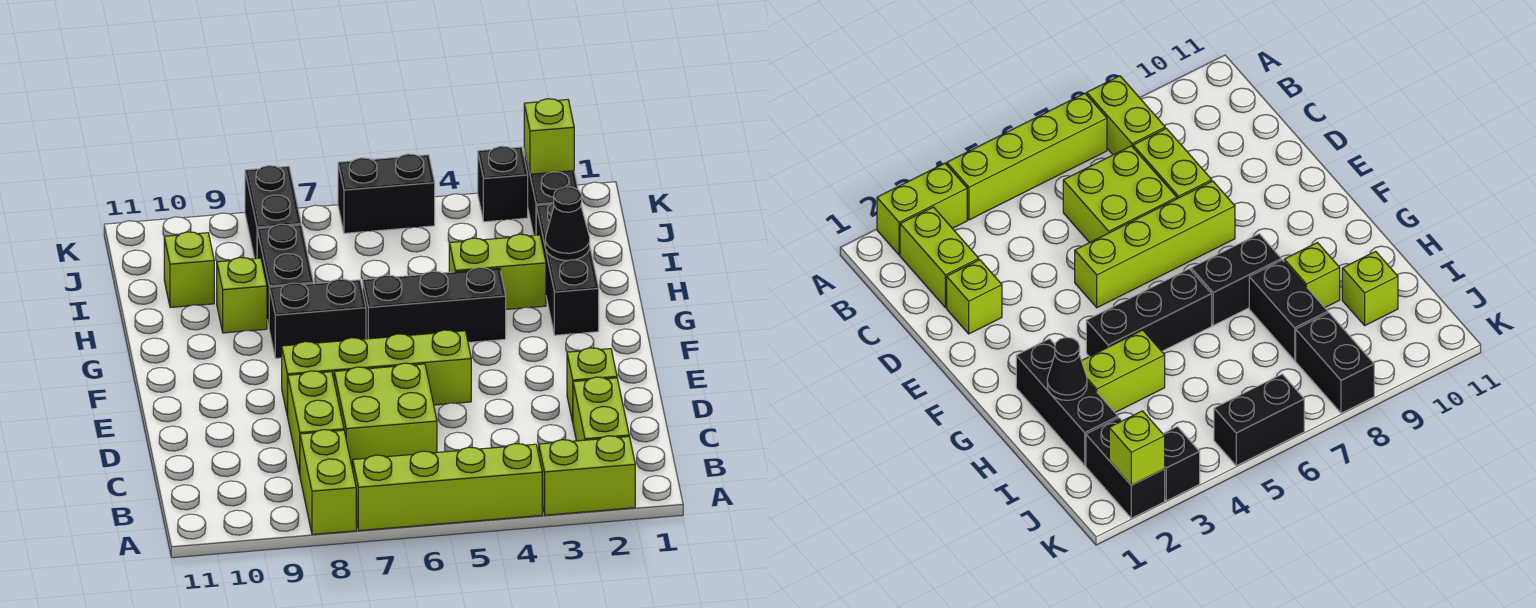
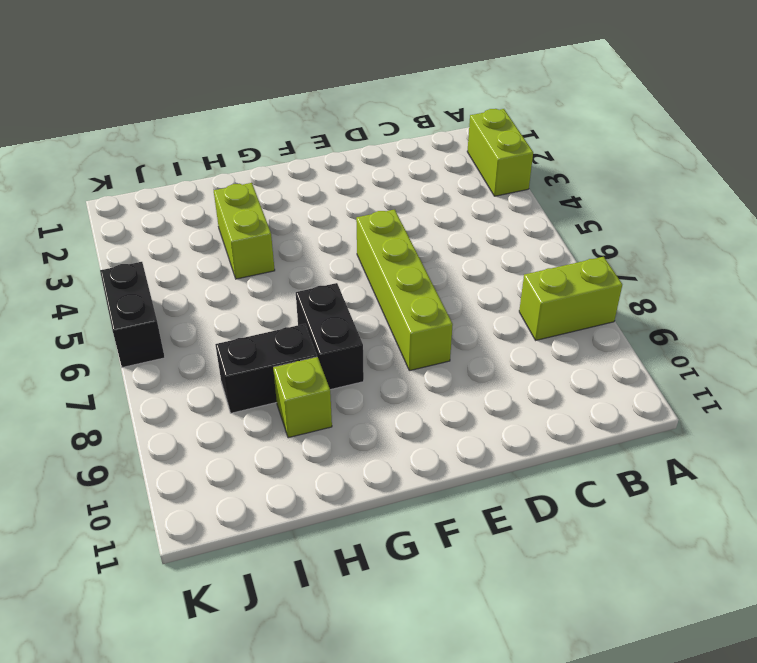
none -> lime brick A4:A7 level 1
none -> lime brick B2:C2 level 1
none -> lime brick C6:D7 level 1

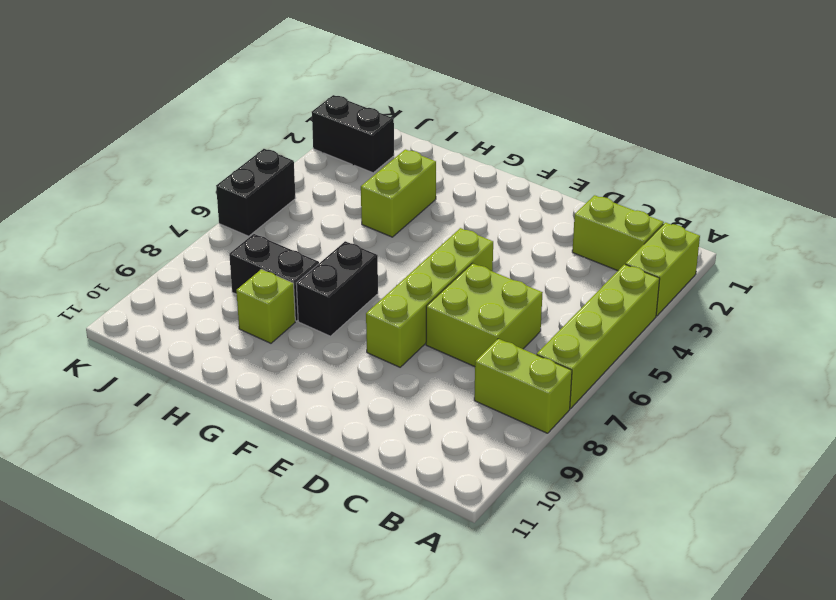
none -> lime brick C8:D8 level 1
none -> lime brick D2 level 1
none -> black brick G2:I2 level 1

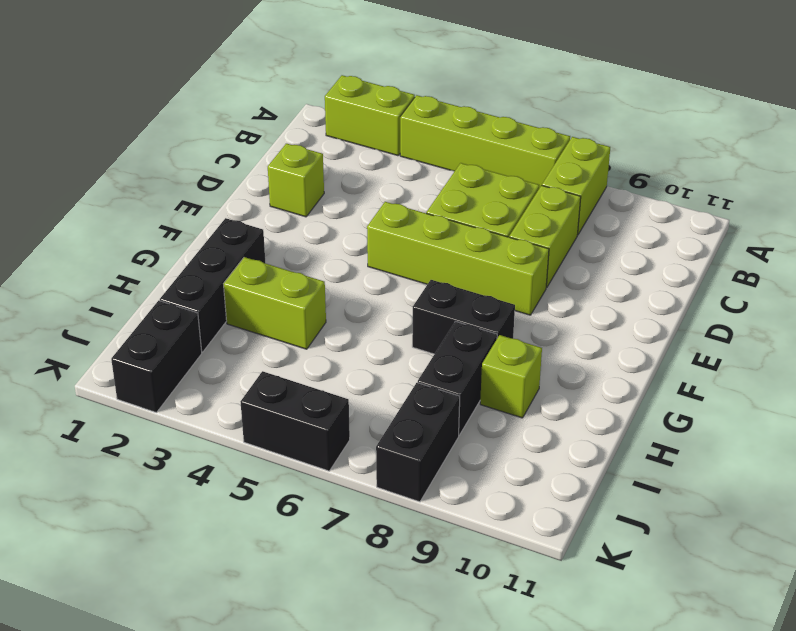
none -> lime brick B2:C2 level 1
none -> black brick G4:G6 level 1
none -> lime brick I10 level 1

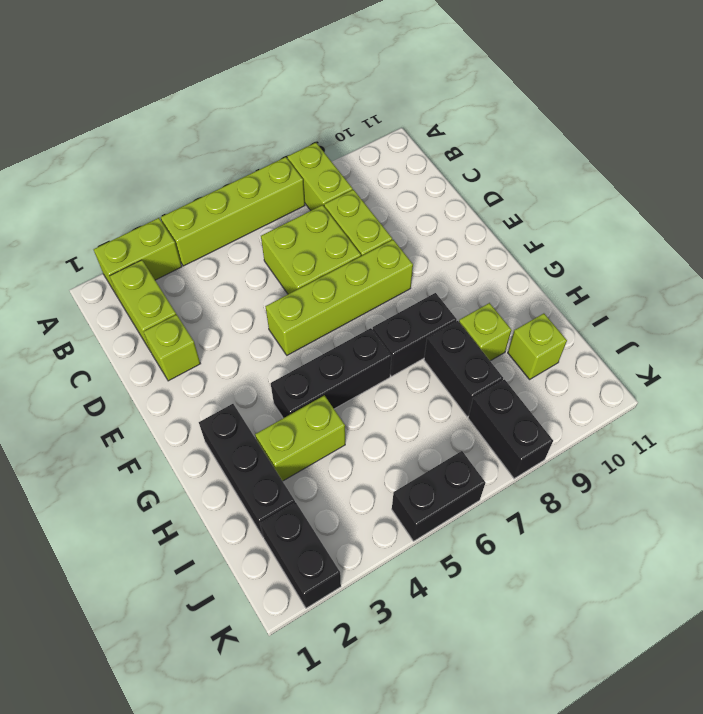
none -> black brick K3 level 1
none -> black cone H2 level 2
none -> lime brick K2 level 2

